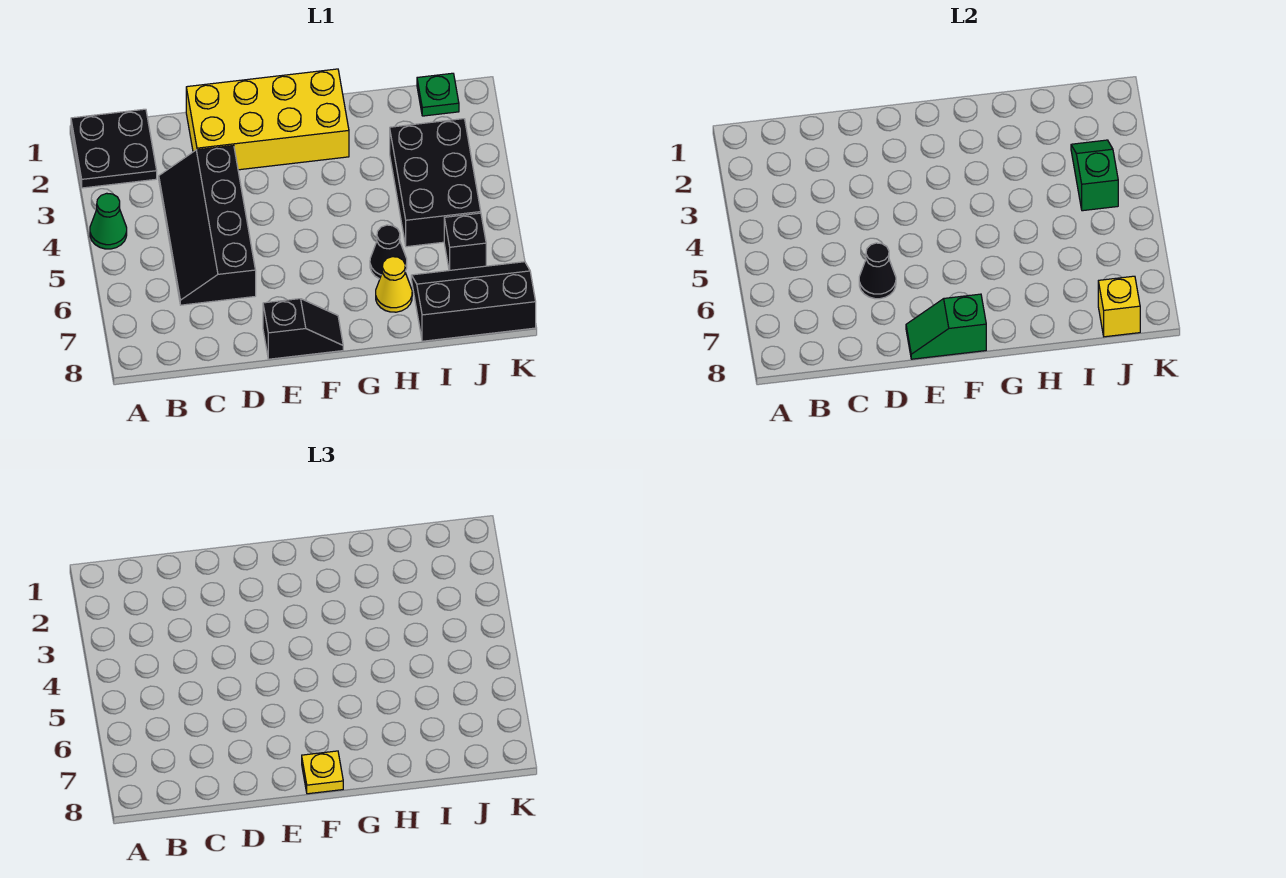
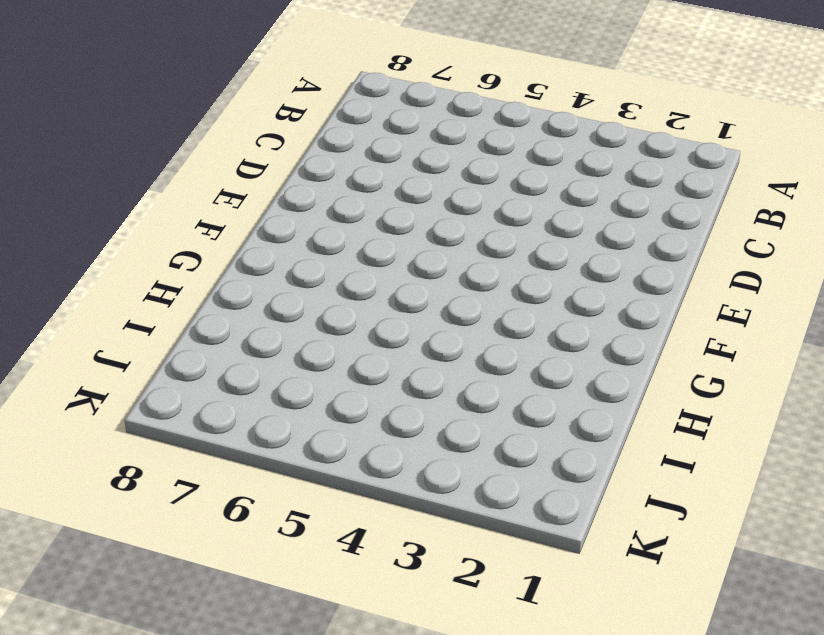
none -> black plate A1:B2 level 1
none -> green cone A4 level 1
none -> black slope C3:D6 level 1 top D

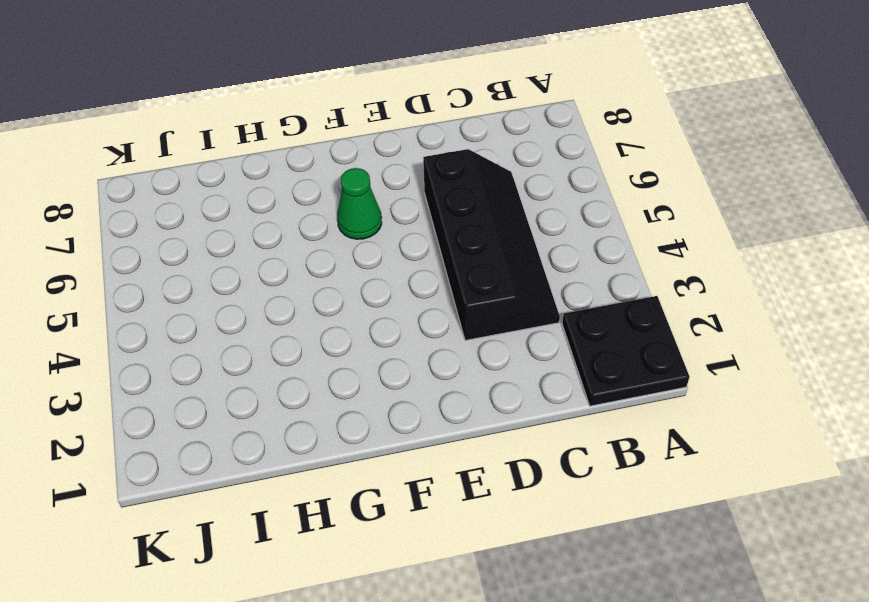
green cone F6 level 1 -> green cone A4 level 1
none -> yellow brick D1:G2 level 1
none -> black slope E8:F8 level 1 top E
none -> black cone H6 level 1

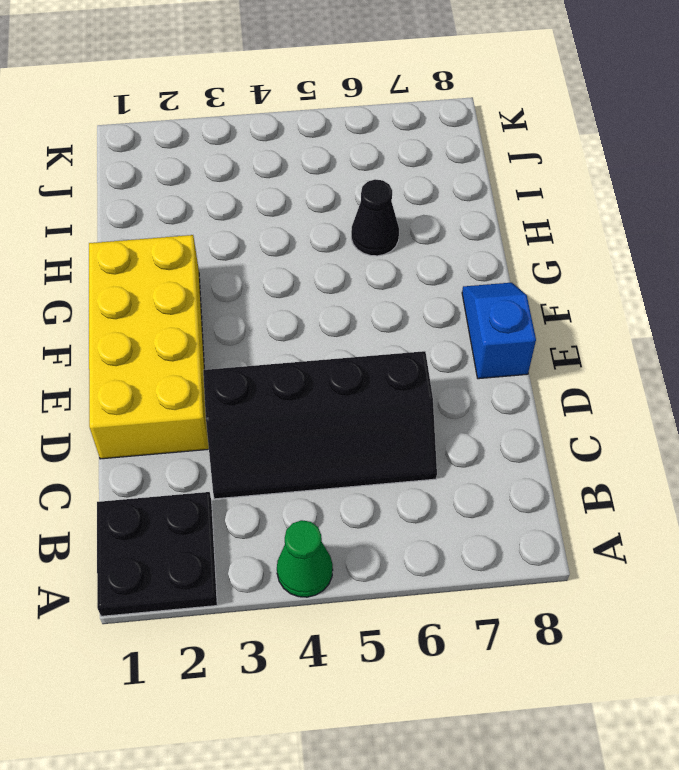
blue slope E8:F8 level 1 top E -> black slope E8:F8 level 1 top E
none -> yellow cone H7 level 1
none -> black brick I3:J5 level 1
none -> black slope I7:K8 level 1 top 8

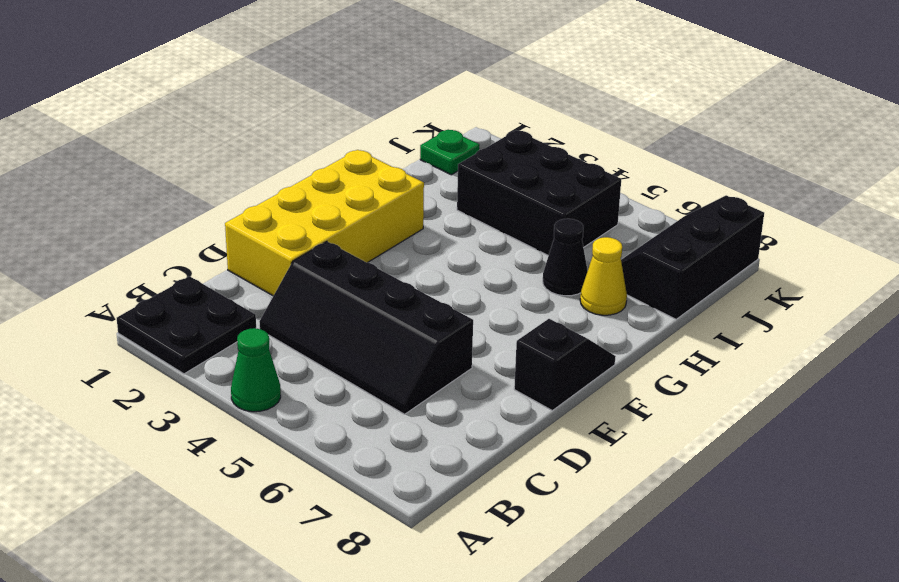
none -> black brick J6 level 1
none -> black cone D6 level 2
none -> green slope E8:F8 level 2 top F

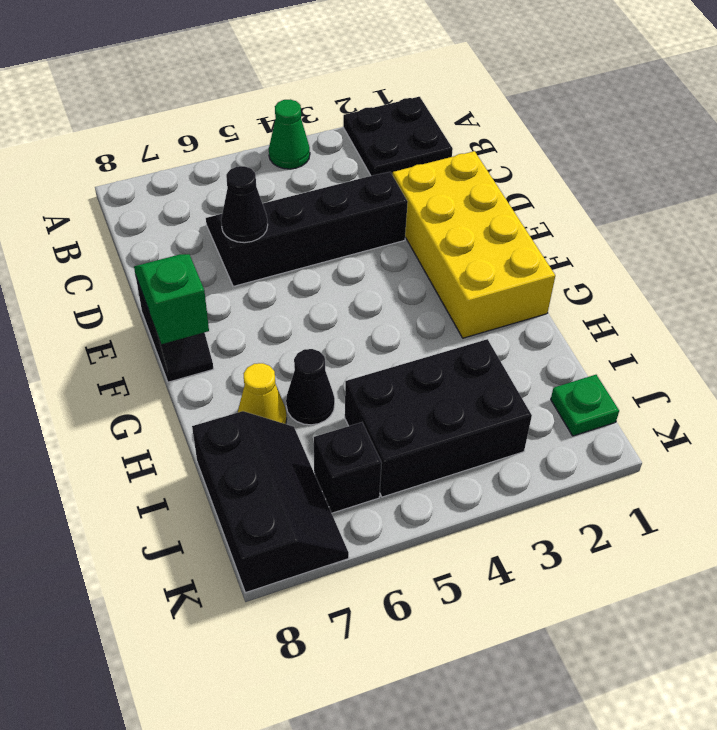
none -> green slope J3:J4 level 2 top 4
none -> yellow brick J8 level 2
none -> yellow plate F8 level 3

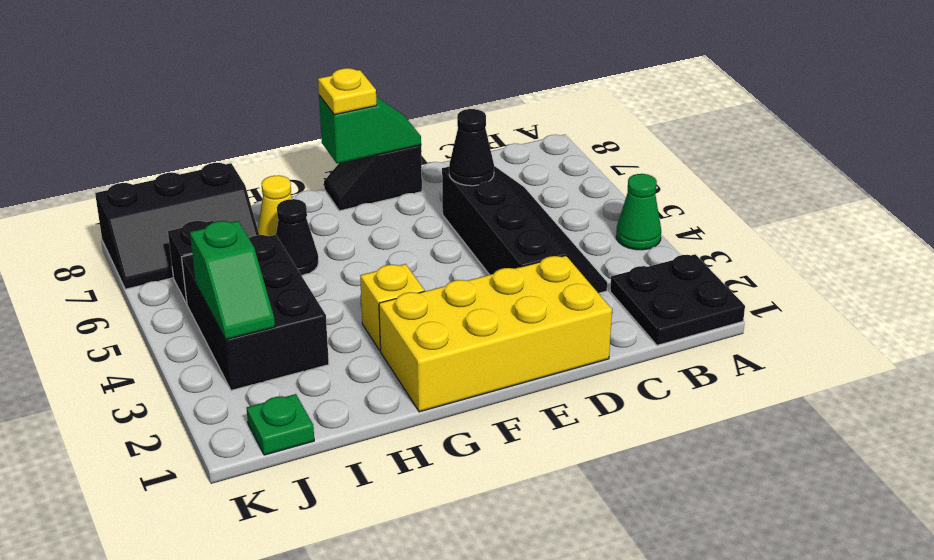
yellow brick G3 level 1 -> yellow brick J8 level 2

